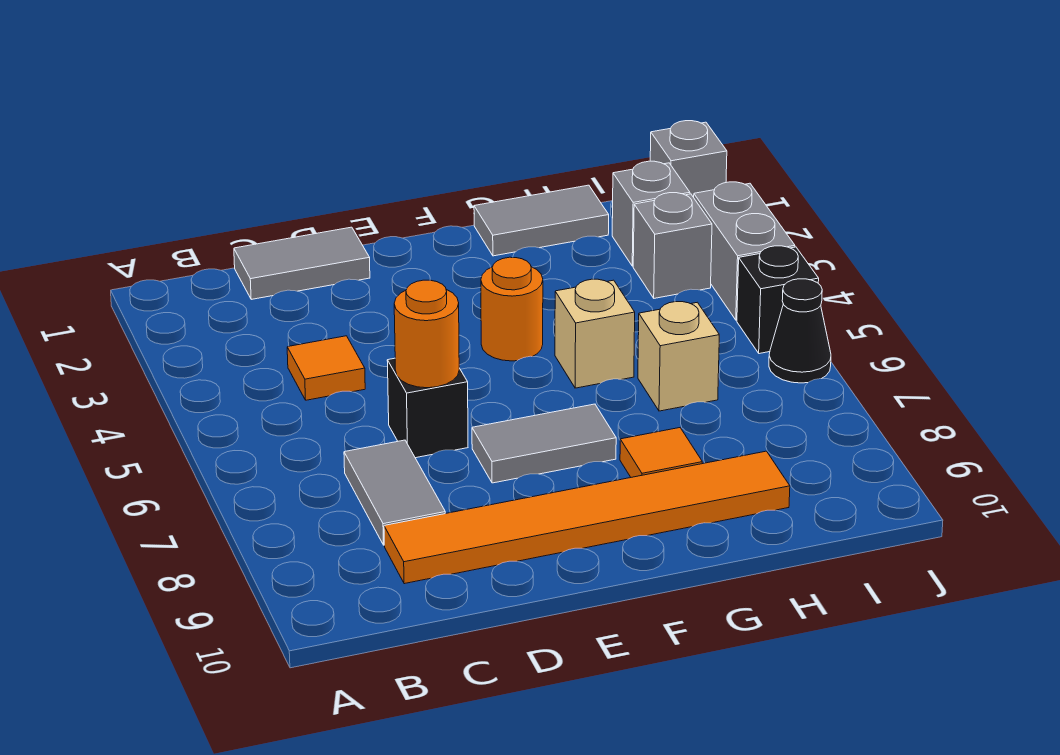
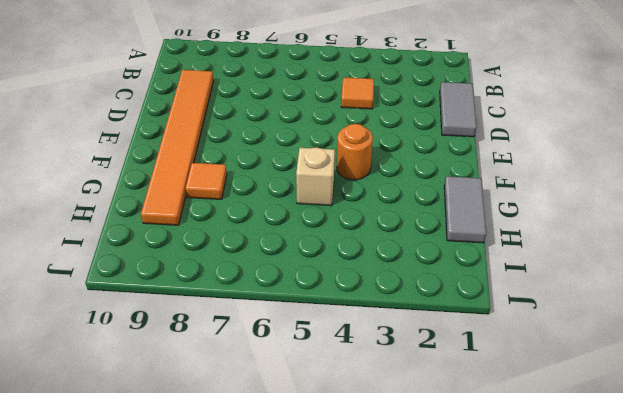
none -> grey tile C7:C8 level 1
none -> black brick D6 level 1
none -> grey tile E7:F7 level 1

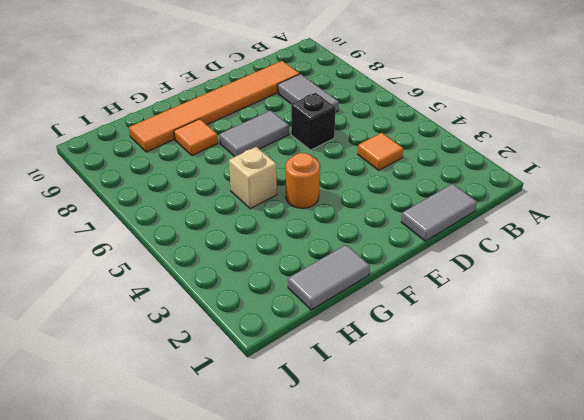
none -> tan brick H6 level 1
none -> grey brick I2 level 1
none -> grey brick I3 level 1

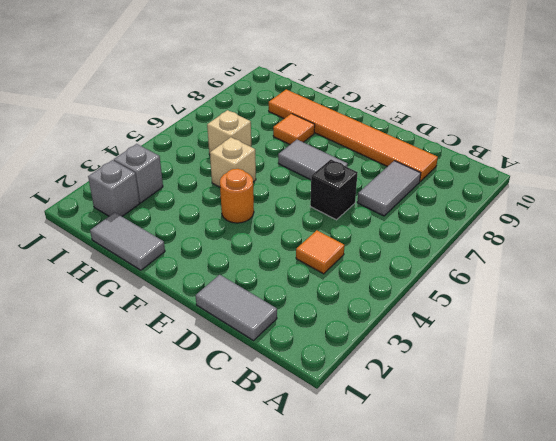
none -> grey brick J1 level 1
none -> grey brick J3:J4 level 1
none -> black brick J5 level 1

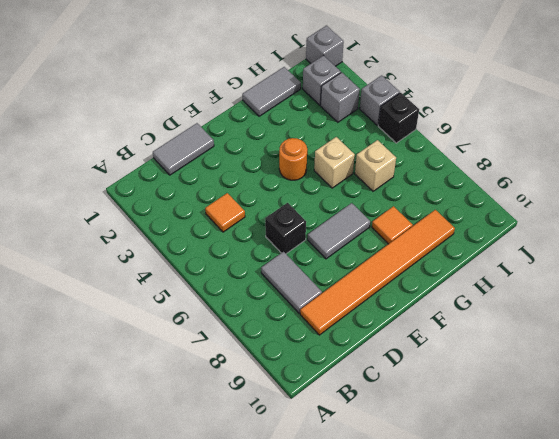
grey brick J4 level 1 -> grey brick J3:J4 level 1
none -> black cone J6 level 1
none -> orange round brick D6 level 2

